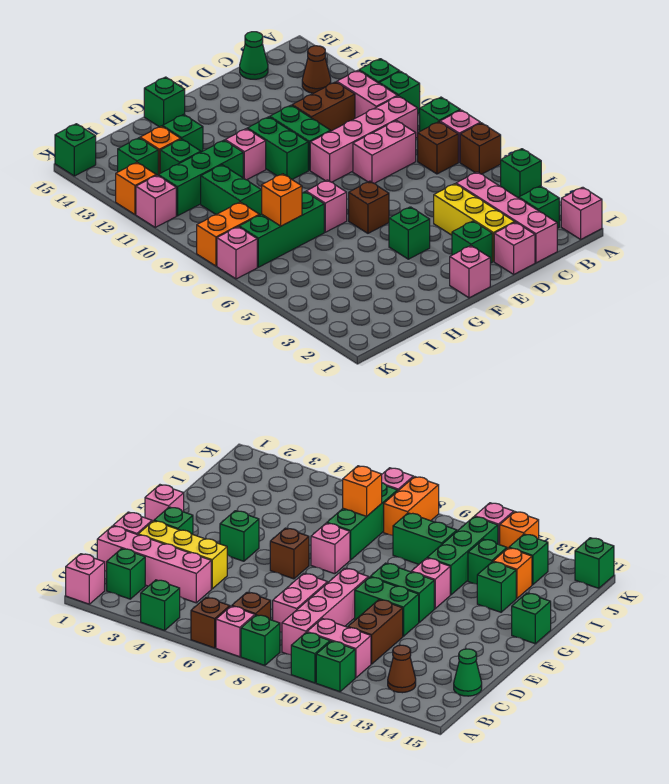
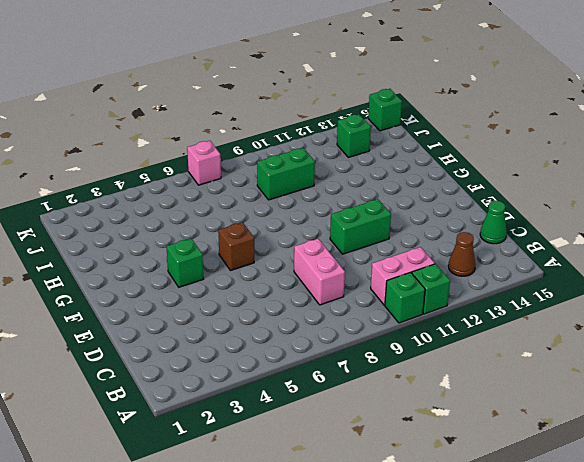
none -> pink brick A1 level 1
none -> green brick A4 level 1
none -> brown brick A6 level 1
none -> pink brick A7 level 1

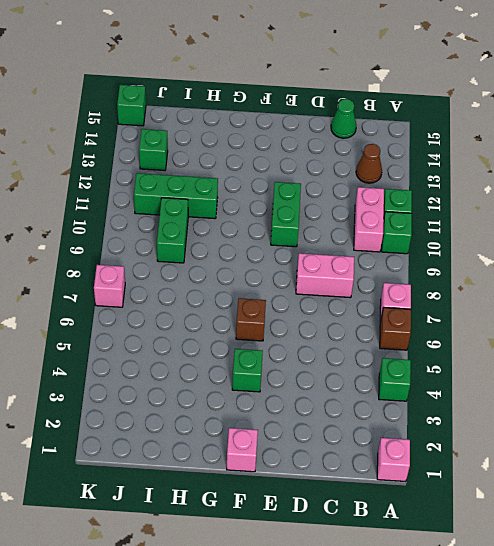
none -> green brick A8 level 1
none -> green brick B2 level 1
none -> brown brick B7 level 1
none -> pink brick B9:E9 level 1

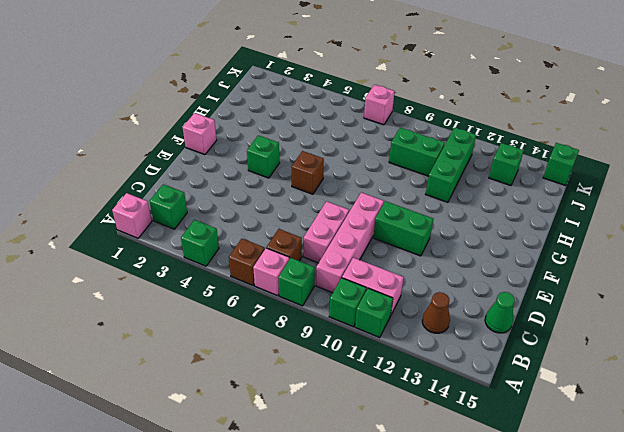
none -> pink brick C1:C4 level 1
none -> brown brick C11:D11 level 1
none -> pink brick D1 level 1
none -> yellow brick D2:D4 level 1

